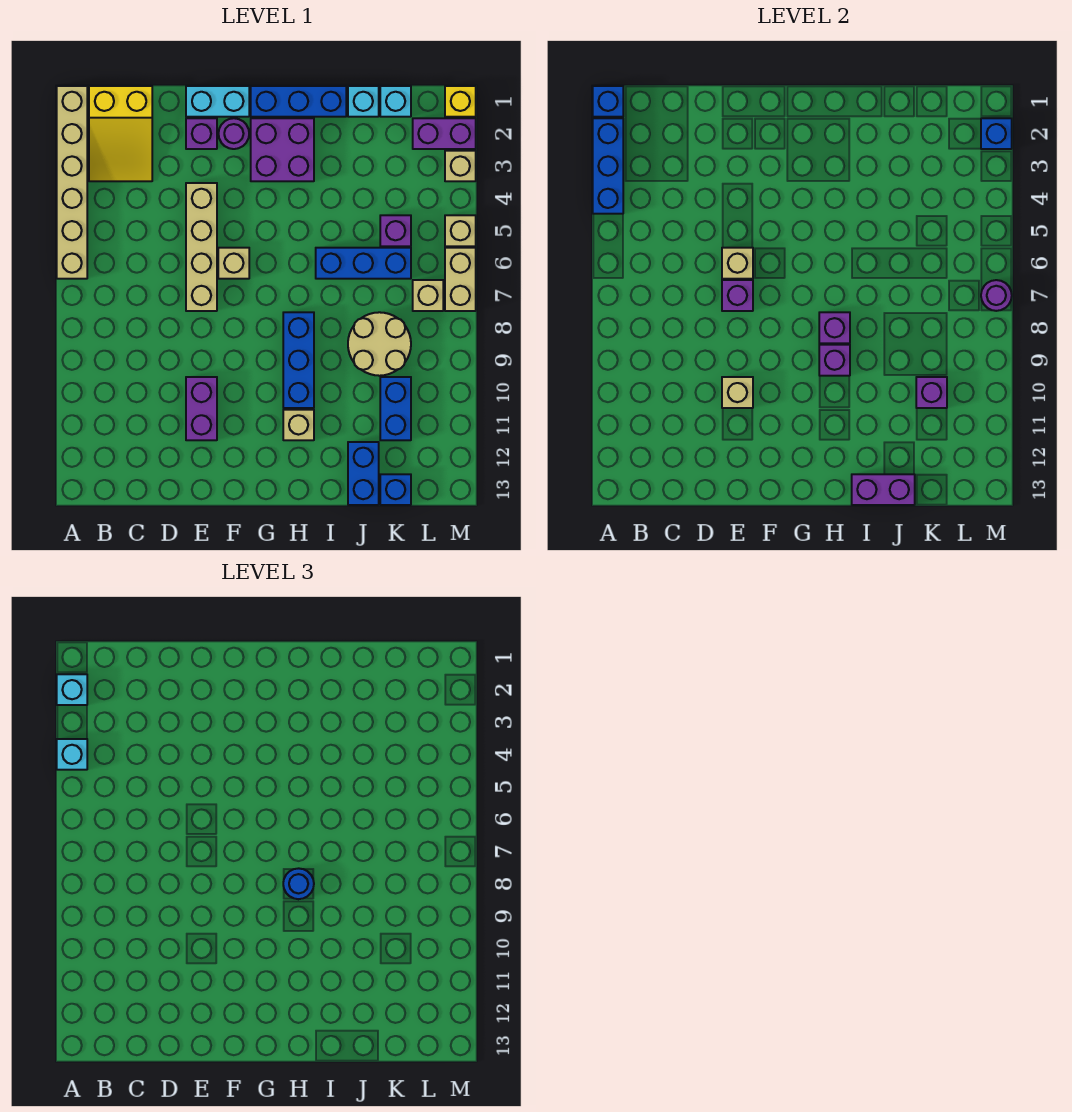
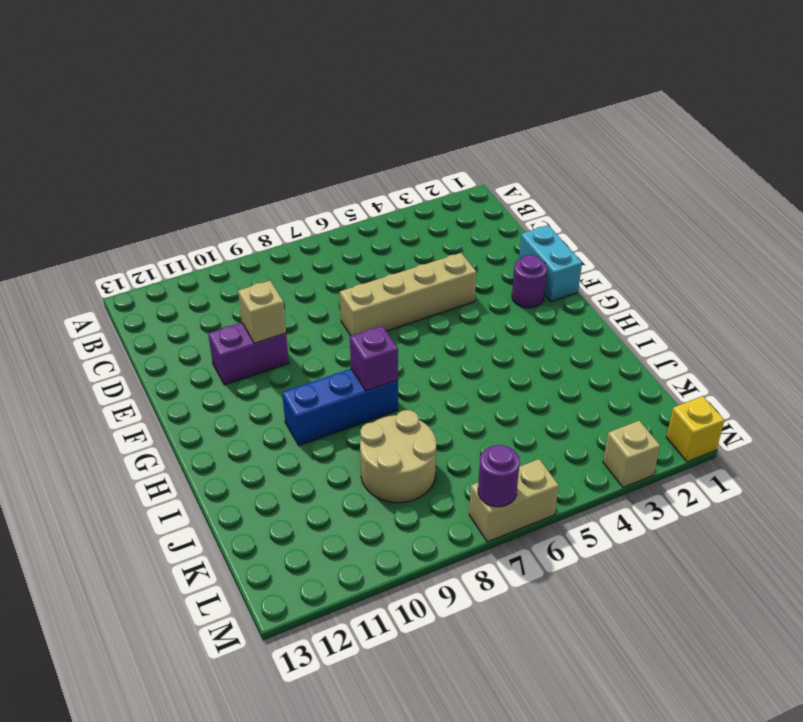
none -> tan brick A1:A6 level 1
none -> yellow slope B1:C3 level 1 top 1
none -> purple brick E2 level 1
none -> tan brick F6 level 1

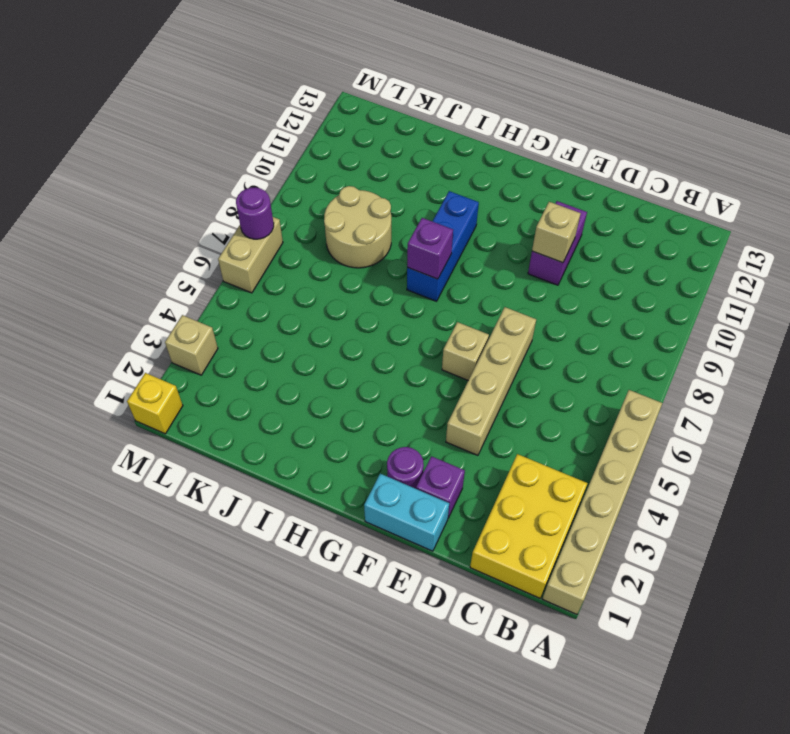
yellow brick B1:C3 level 1 -> yellow slope B1:C3 level 1 top 1
none -> blue brick G1:I1 level 1
none -> purple brick G2:H3 level 1
none -> tan brick H11 level 1
none -> blue brick I6:K6 level 1

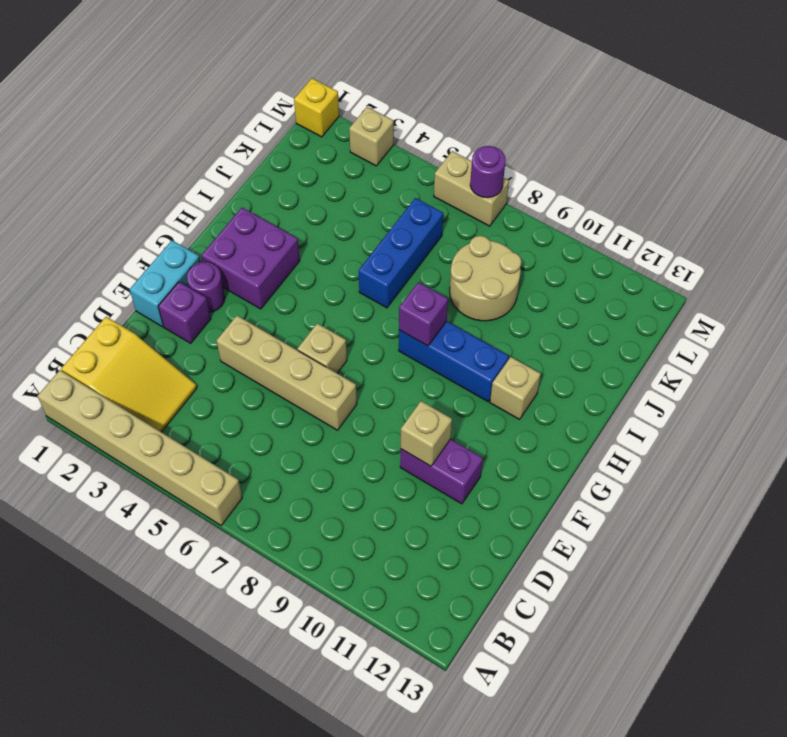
none -> blue brick G1:I1 level 1
none -> cyan brick J1 level 1
none -> blue brick J12:J13 level 1
none -> cyan brick K1 level 1

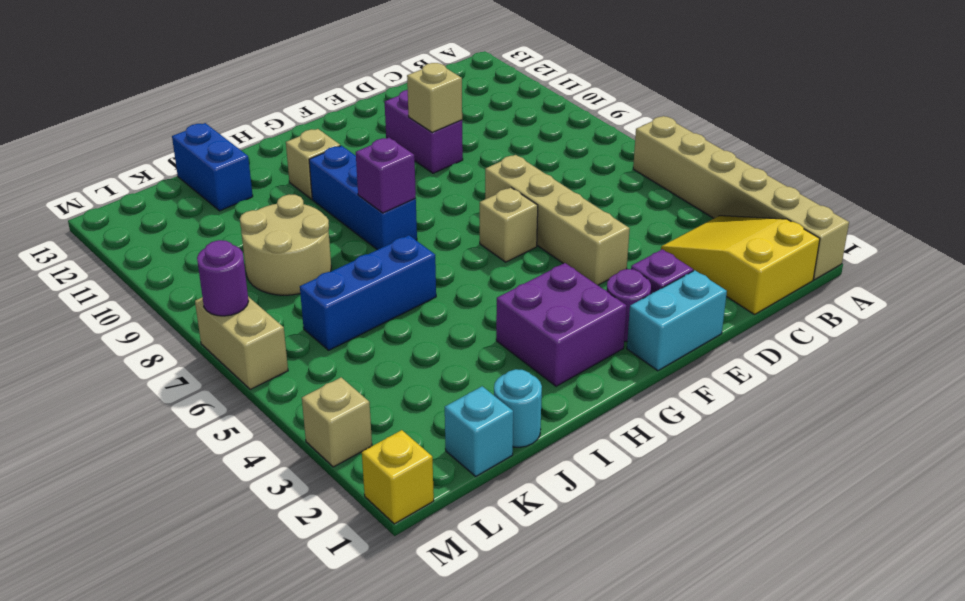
cyan round brick J1 level 1 -> cyan brick J1 level 1
none -> blue brick G1:I1 level 1
none -> purple brick K5 level 1
none -> blue brick K10:K11 level 1
none -> blue brick K13 level 1

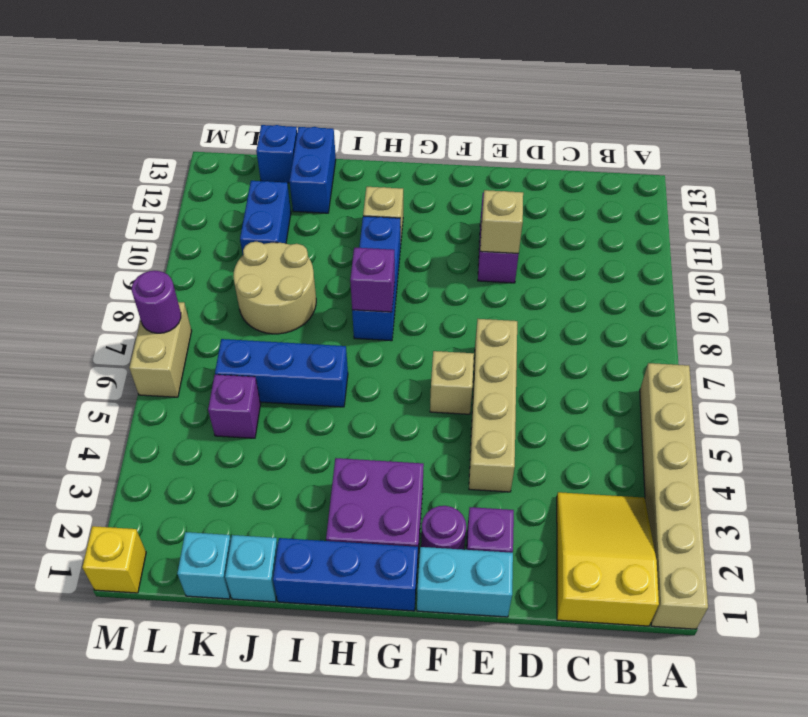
none -> purple brick L2:M2 level 1
none -> tan brick L7 level 1
none -> tan brick M3 level 1
none -> tan brick M5 level 1

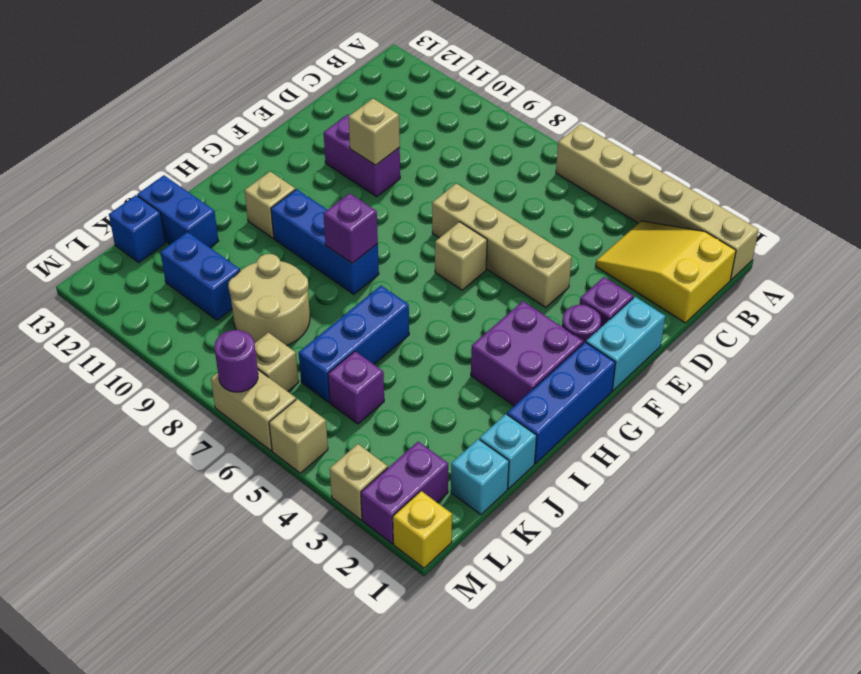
none -> blue brick A1 level 2
none -> blue brick A2:A4 level 2
none -> tan brick E6 level 2
none -> purple brick E7 level 2

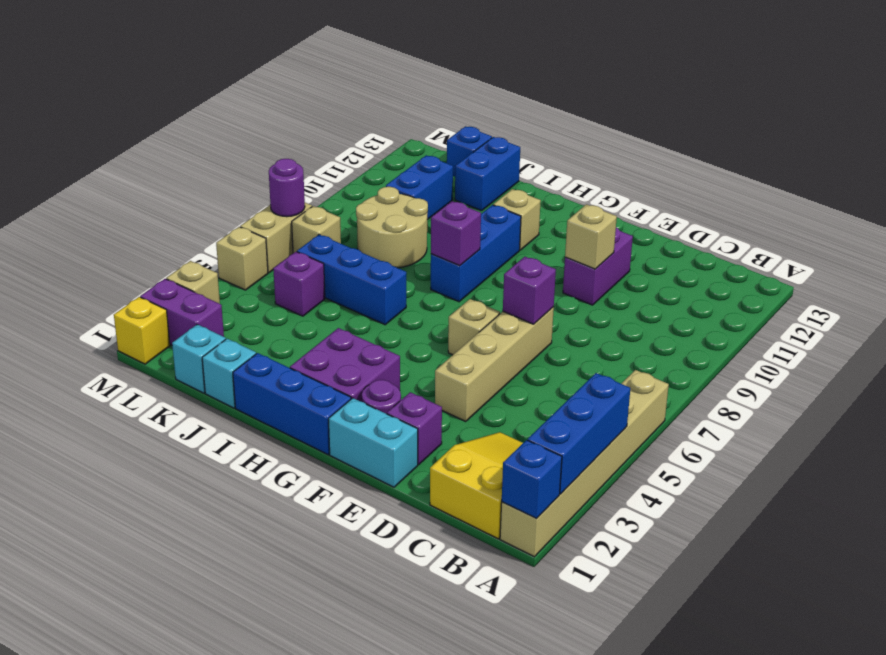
none -> tan brick E6 level 2
none -> purple brick H9 level 2
none -> purple brick I13:J13 level 2
none -> purple brick K10 level 2

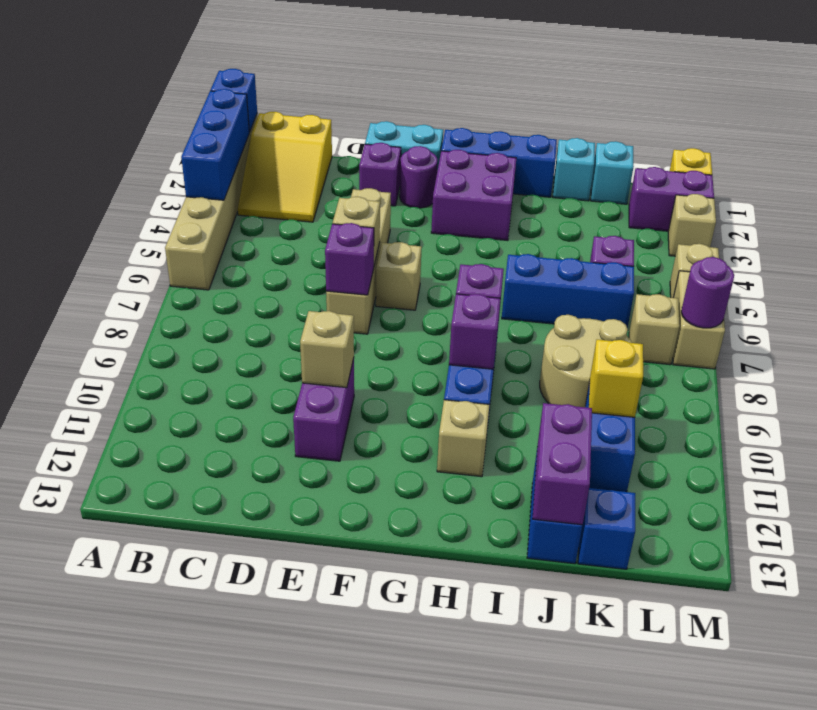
purple brick J12:J13 level 2 -> purple brick I13:J13 level 2
yellow brick K10 level 2 -> purple brick K10 level 2
none -> blue brick M2 level 2
none -> cyan brick A2 level 3
none -> cyan brick A4 level 3
none -> blue round brick H8 level 3

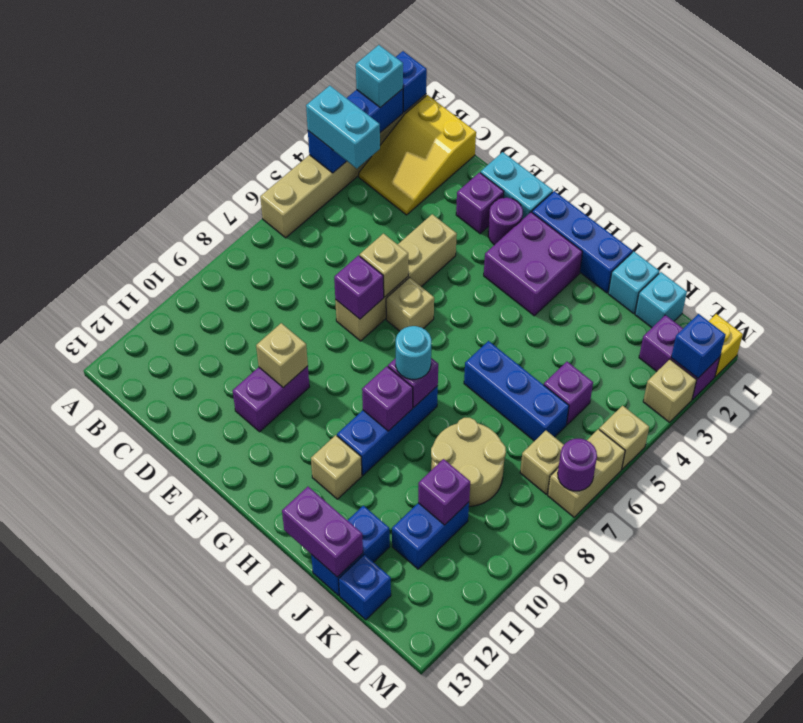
cyan brick A4:B4 level 3 -> cyan brick A4 level 3
cyan round brick H8 level 3 -> blue round brick H8 level 3

